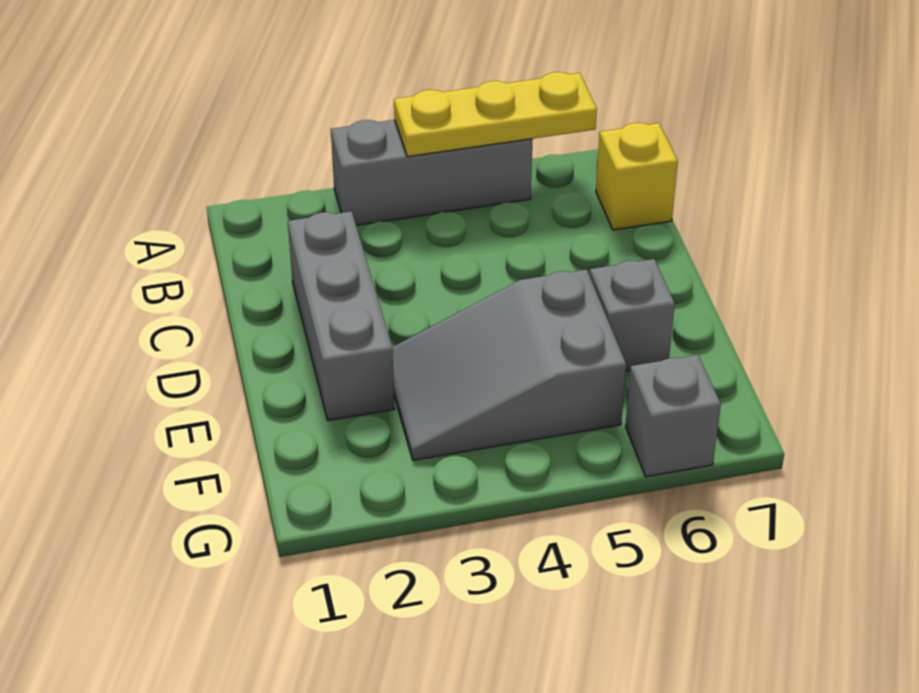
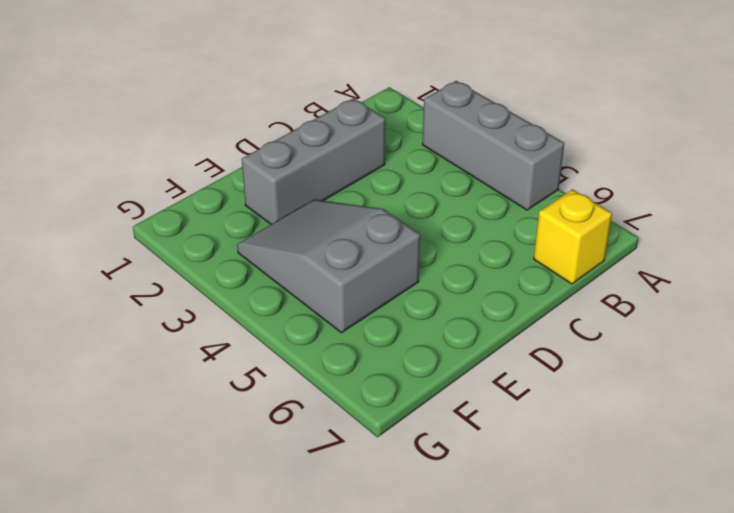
none -> grey brick E6 level 1
none -> grey brick G6 level 1

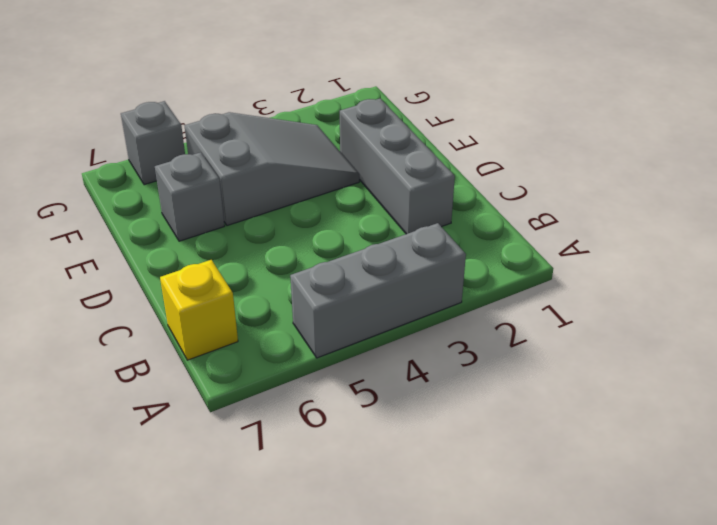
none -> yellow plate A4:A6 level 2

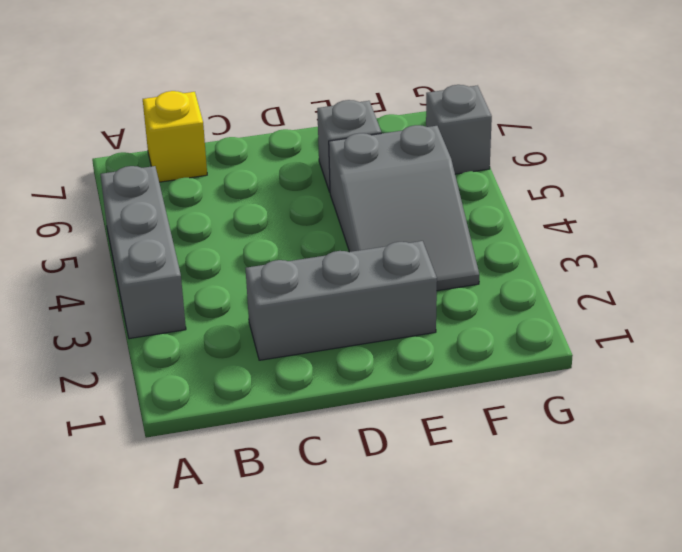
none -> yellow plate A4:A6 level 2

